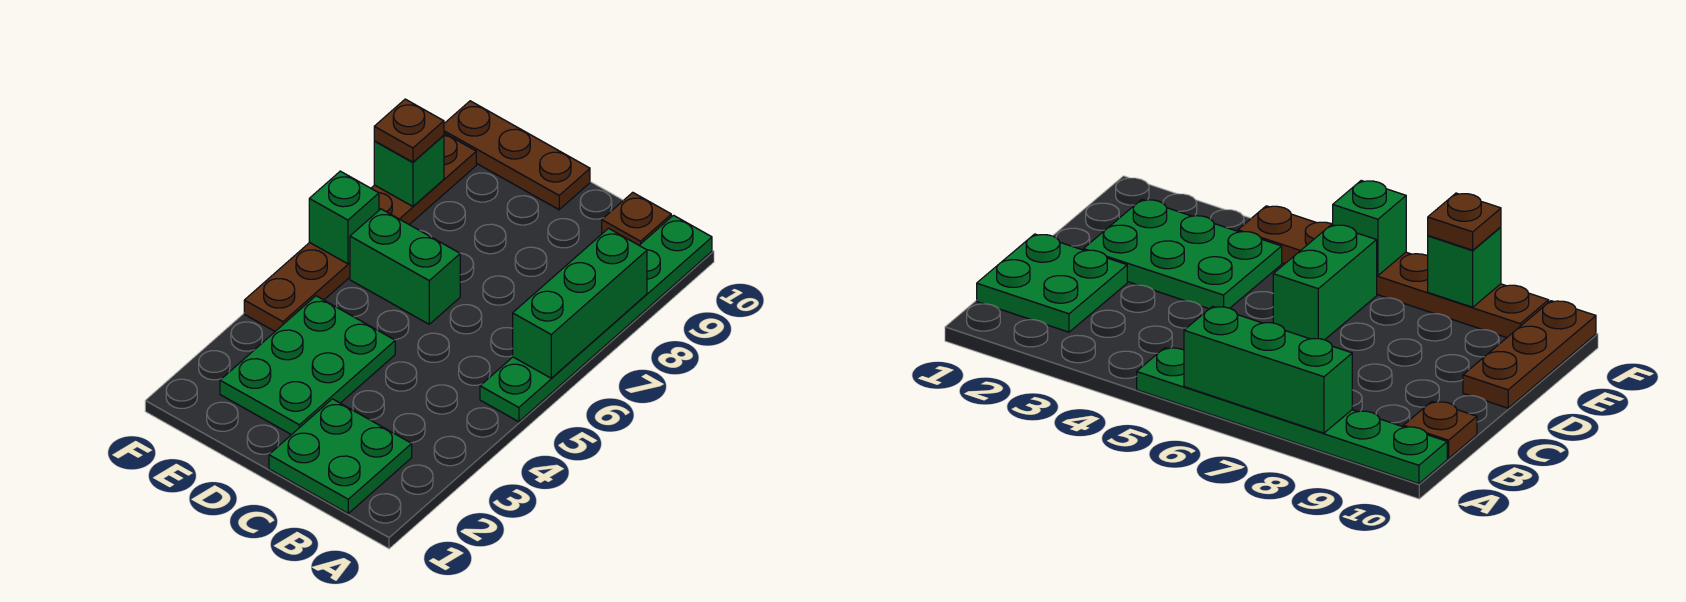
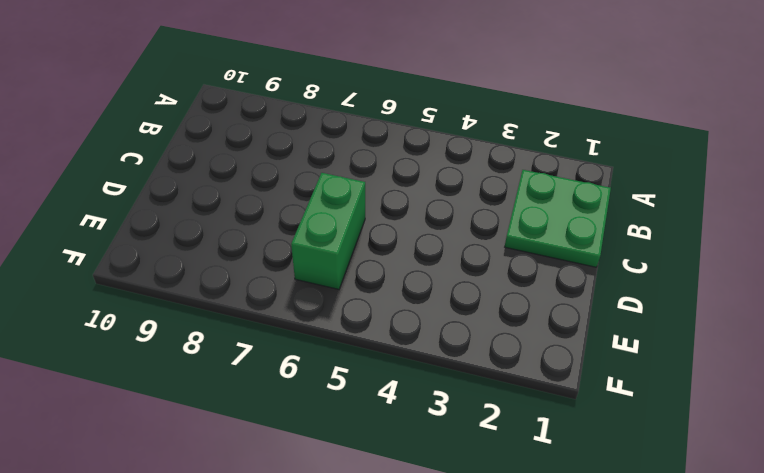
none -> green plate A5:A10 level 1
none -> brown plate B10 level 1

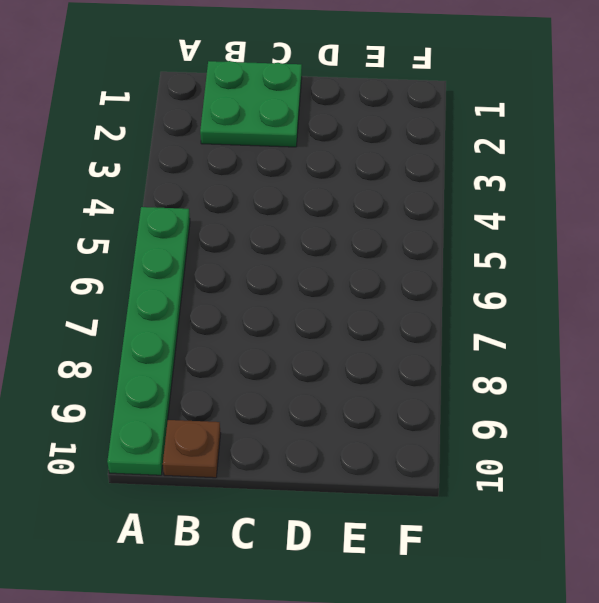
none -> green plate D2:E4 level 1
none -> green brick D6:E6 level 1

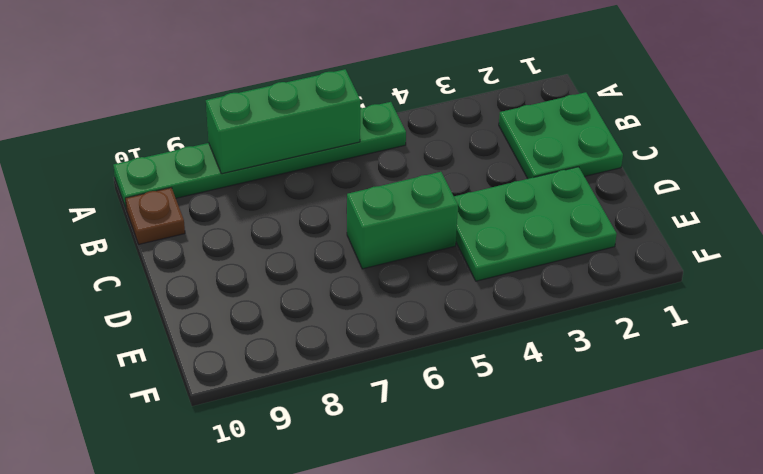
green brick D5:D6 level 1 -> green brick D6:E6 level 1
none -> brown plate D10:F10 level 1
none -> brown plate F4:F9 level 1

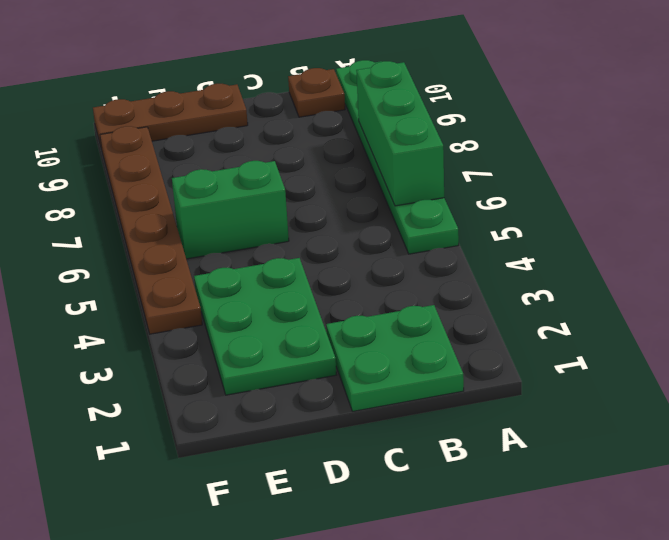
none -> green brick F6 level 2
none -> green brick F8 level 2

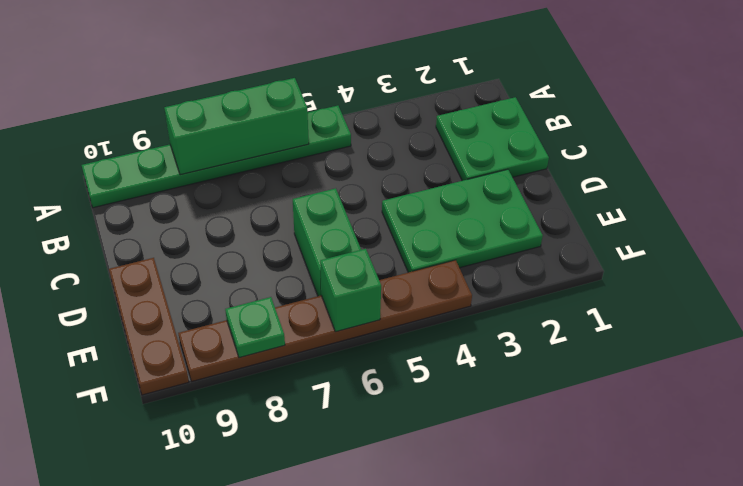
green plate F8 level 2 -> green brick F8 level 2
none -> brown plate B10 level 1
none -> brown plate F8 level 3

